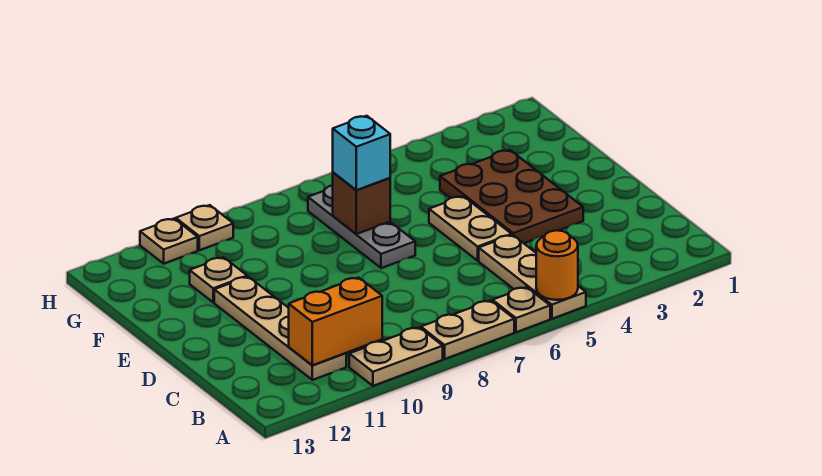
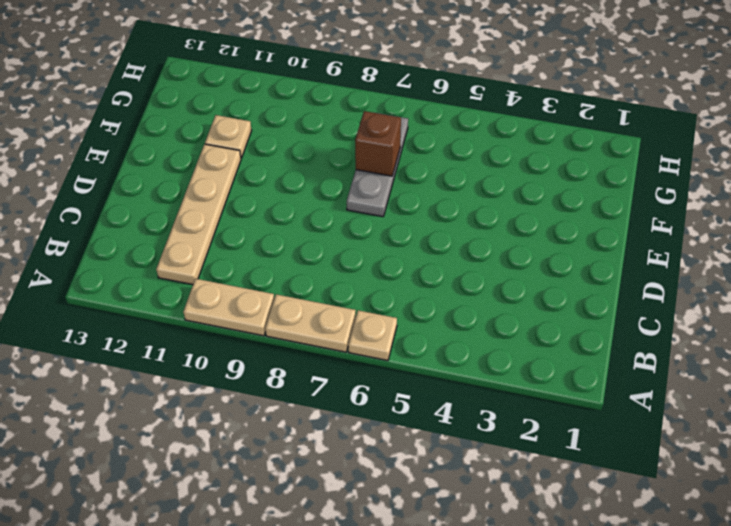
none -> tan plate A5:C5 level 1
none -> brown plate D3:F4 level 1
none -> tan plate D5:E5 level 1

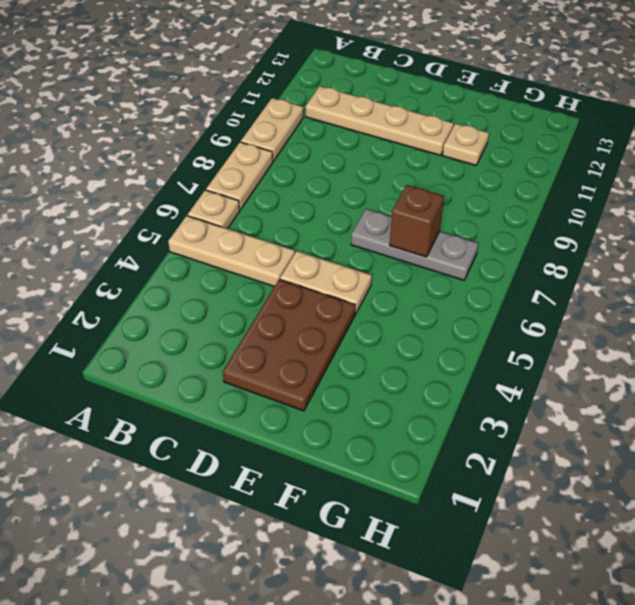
brown plate D2:E4 level 1 -> brown plate D3:F4 level 1
none -> tan plate H10 level 1
none -> tan plate H11 level 1
none -> orange round brick A5 level 2

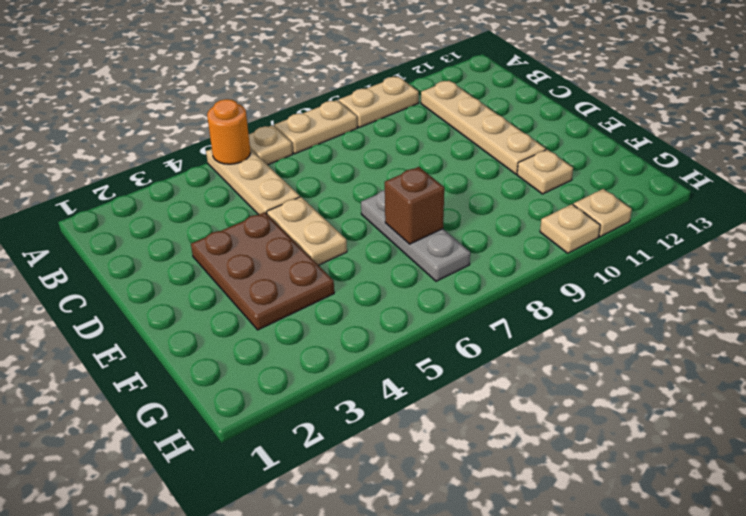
none -> orange brick B10:B11 level 2
none -> cyan brick F7 level 3

